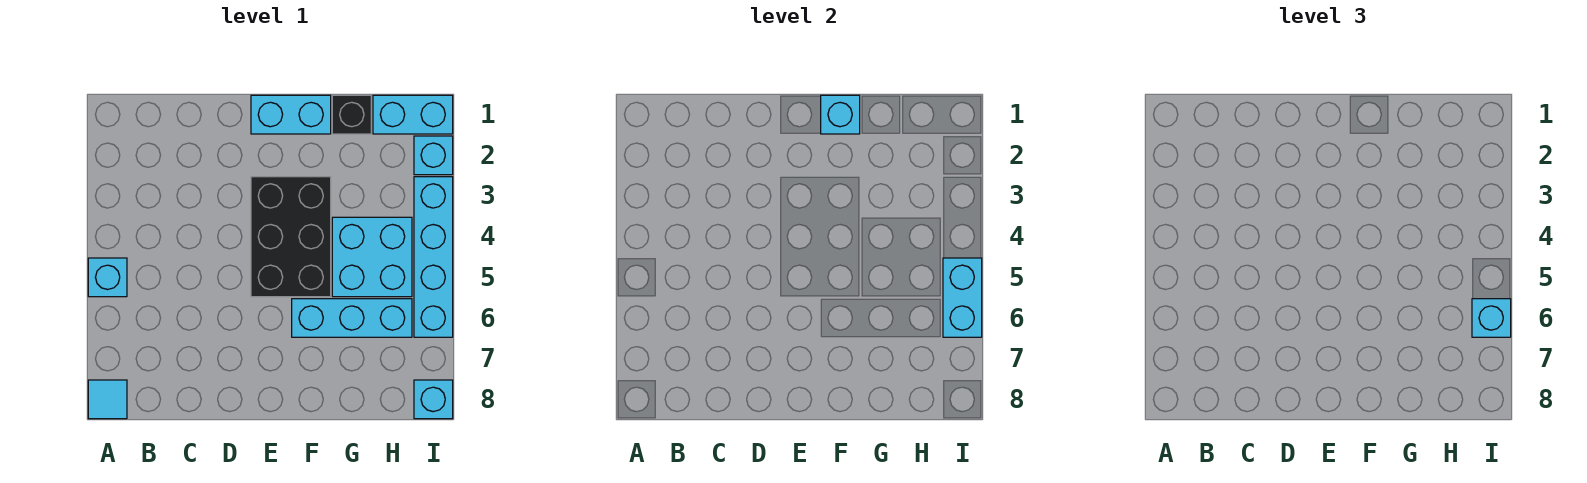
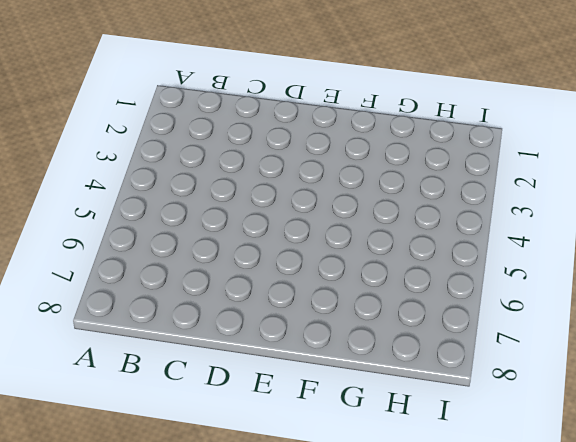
none -> cyan brick A5 level 1
none -> cyan tile A8 level 1
none -> cyan brick E1:F1 level 1

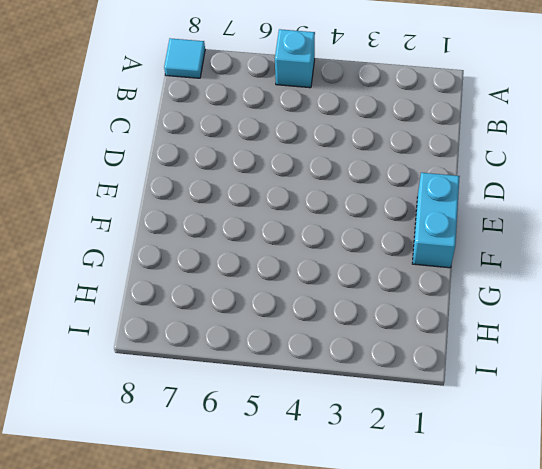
none -> black brick E3:F5 level 1
none -> cyan brick F6:H6 level 1
none -> black brick G1 level 1

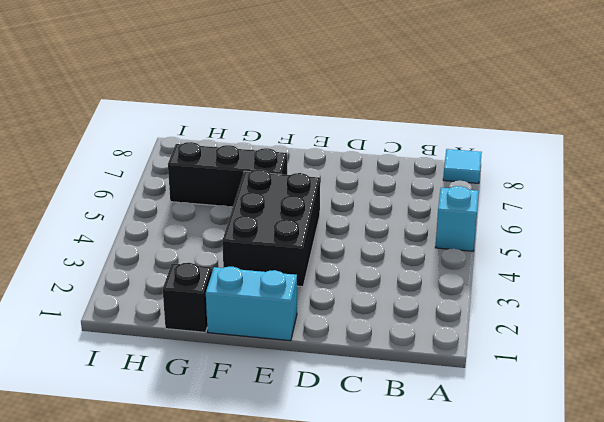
black brick F6:H6 level 1 -> cyan brick F6:H6 level 1
none -> cyan brick G4:H5 level 1
none -> cyan brick H1:I1 level 1
none -> cyan brick I2 level 1

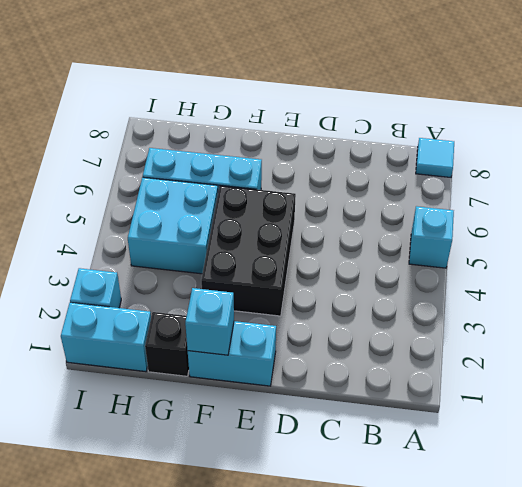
none -> cyan brick I3:I6 level 1
none -> cyan brick I8 level 1
none -> cyan brick I5:I6 level 2

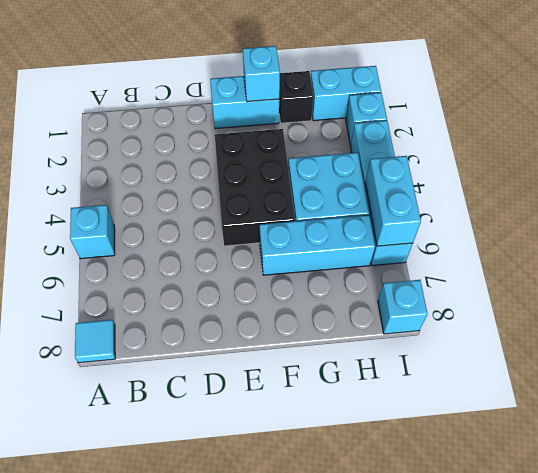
none -> cyan brick I6 level 3

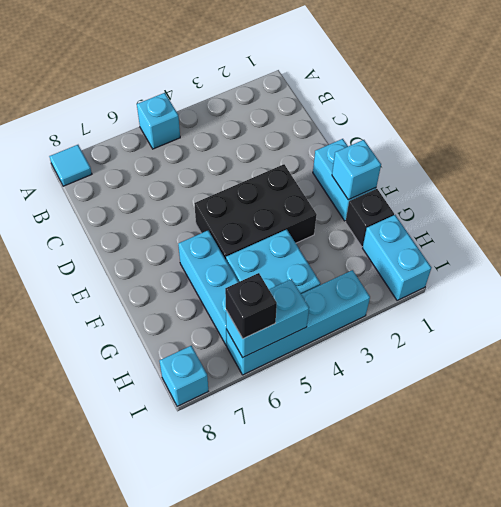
black brick I6 level 3 -> cyan brick I6 level 3
none -> cyan brick I2 level 1

